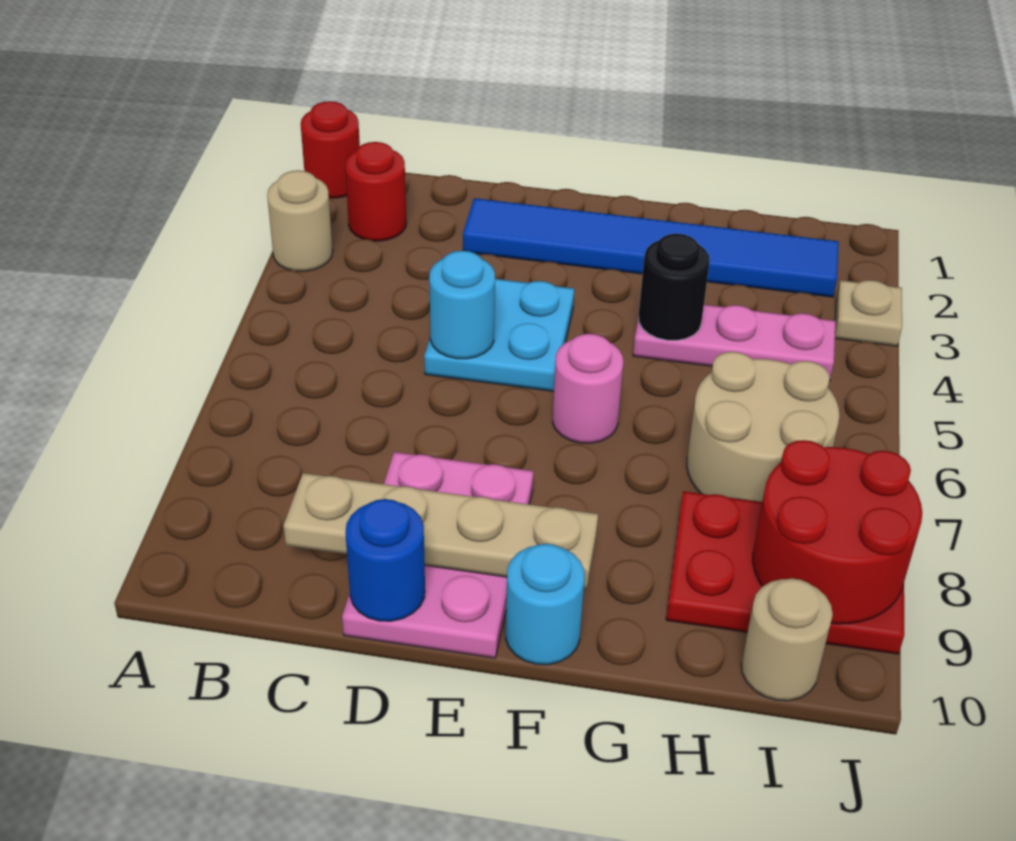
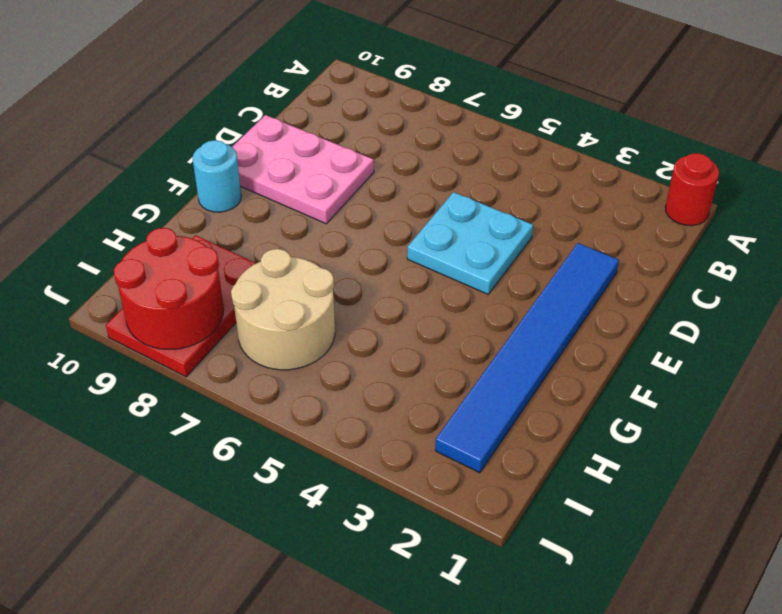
none -> tan round brick A3 level 1
none -> red round brick B2 level 1
none -> pink round brick F6 level 1

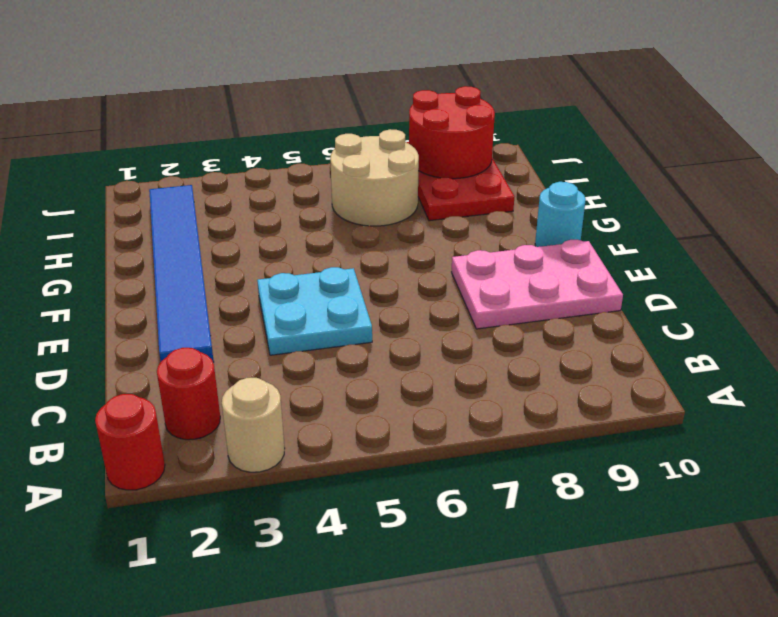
none -> pink round brick F6 level 1
none -> pink plate G4:I4 level 1
none -> tan round brick I10 level 1

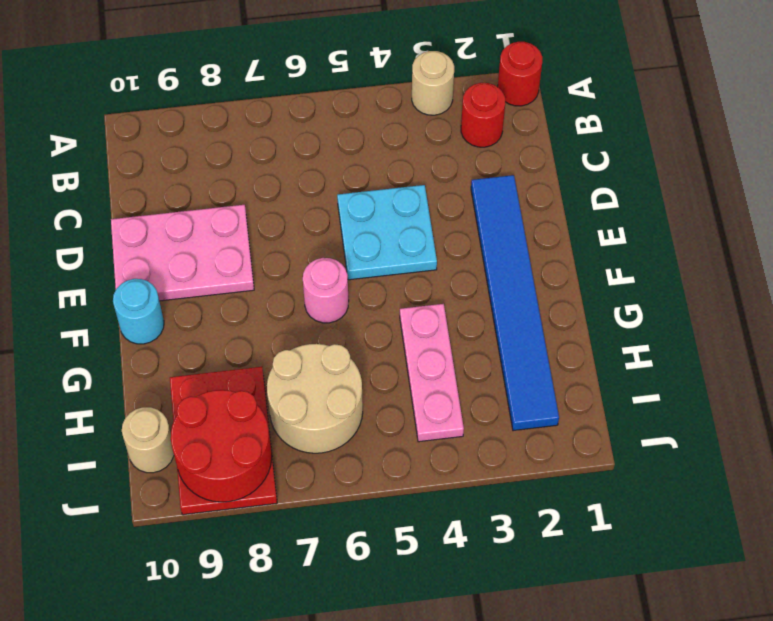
none -> tan plate J3 level 1
none -> tan plate C9:F9 level 2
none -> cyan round brick D5 level 2

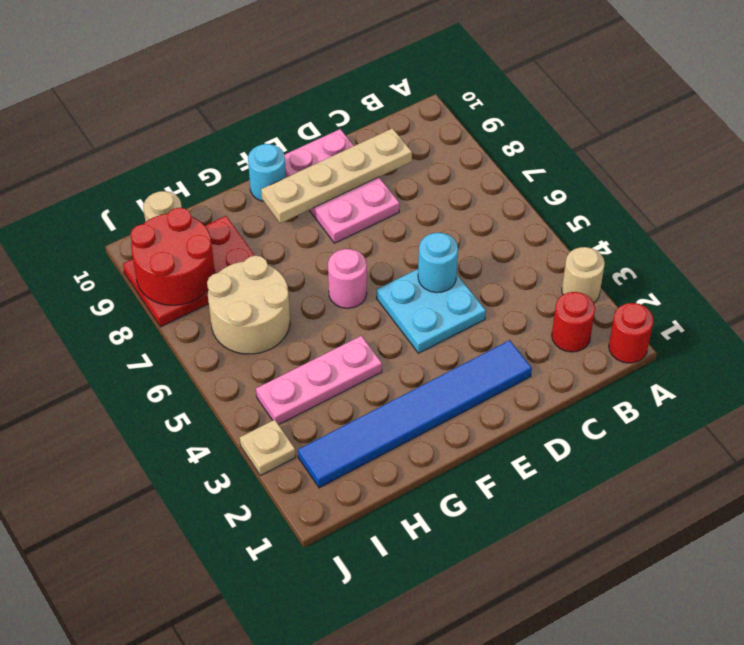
none -> blue round brick D10 level 2
none -> black round brick G4 level 2

